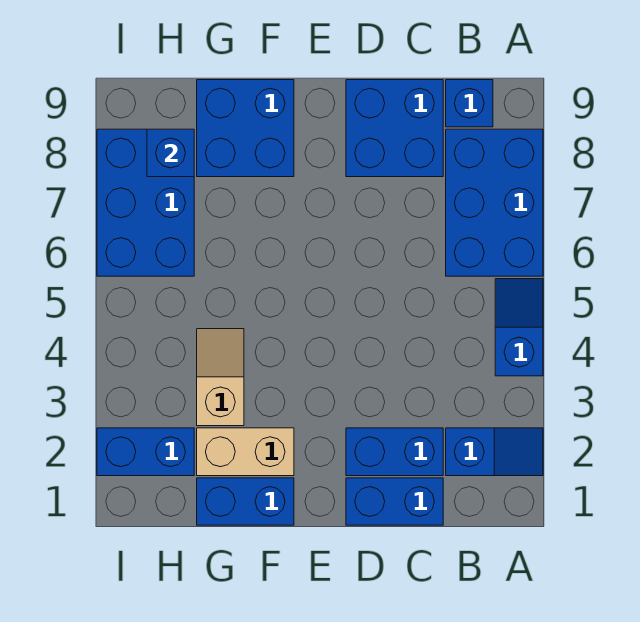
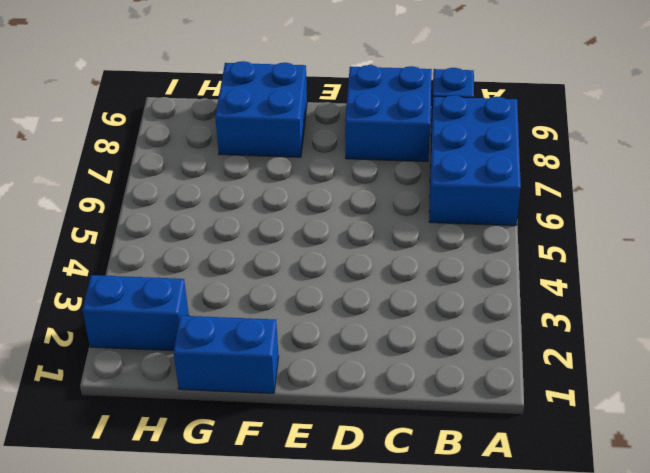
none -> blue slope A2:B2 level 1 top B
none -> blue slope A4:A5 level 1 top 4
none -> blue brick C1:D1 level 1

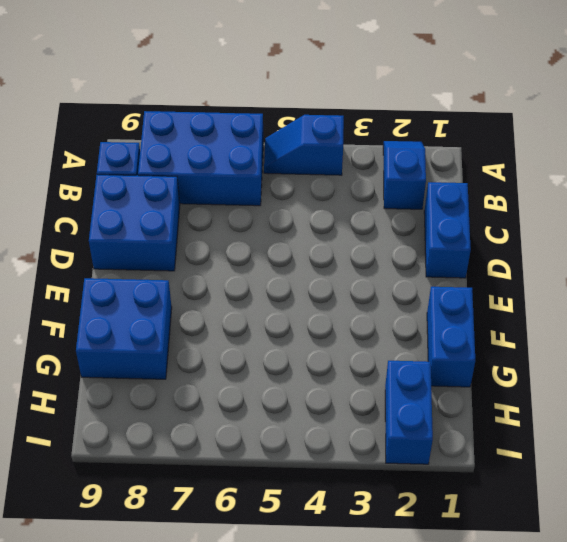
none -> blue brick C2:D2 level 1
none -> tan brick F2:G2 level 1
none -> tan slope G3:G4 level 1 top 3

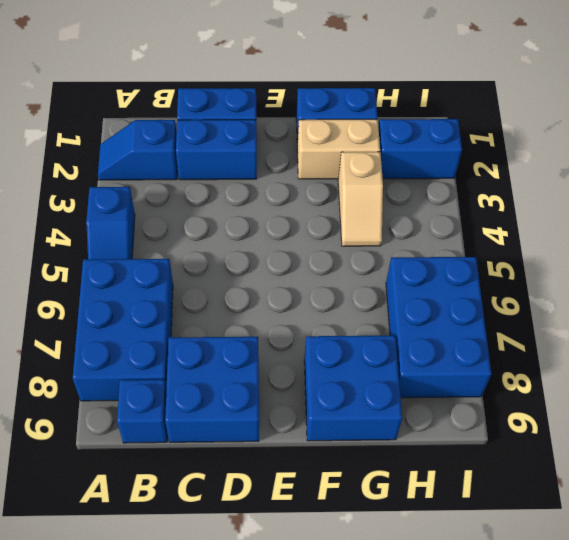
none -> blue brick H8 level 2

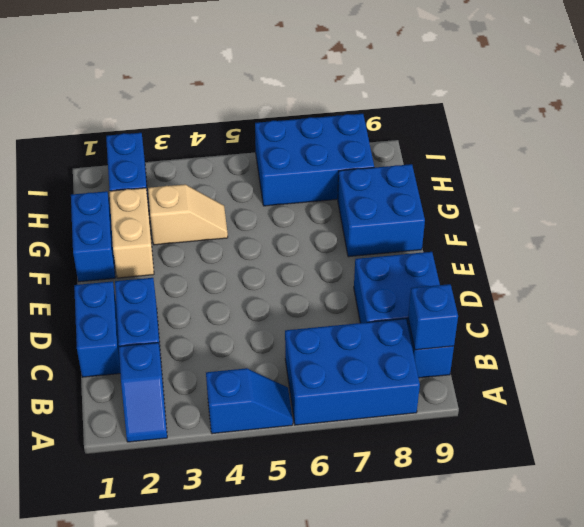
blue brick B9 level 2 -> blue brick H8 level 2

